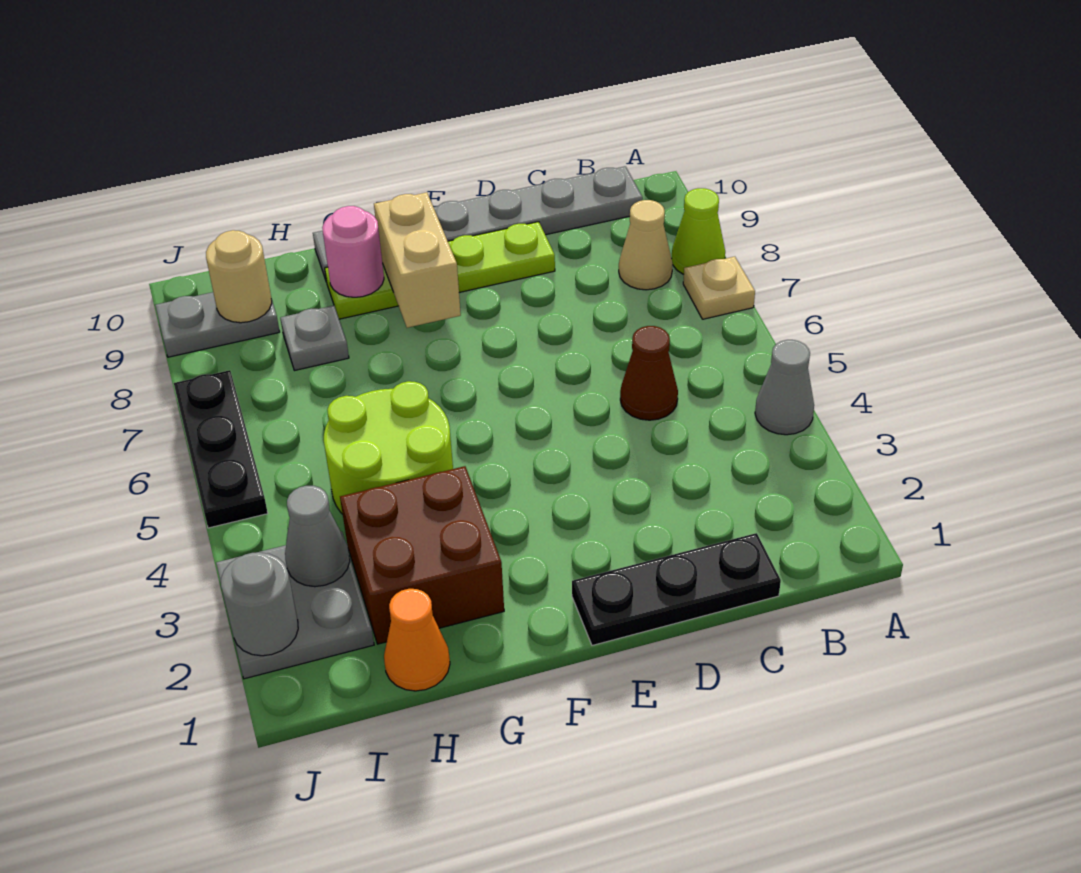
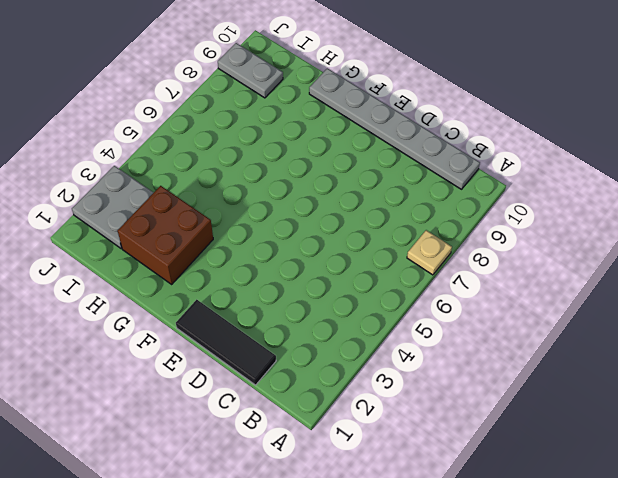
black tile C1:E1 level 1 -> black plate C1:E1 level 1
none -> grey cone A4 level 1
none -> lime cone A8 level 1
none -> tan cone B8 level 1

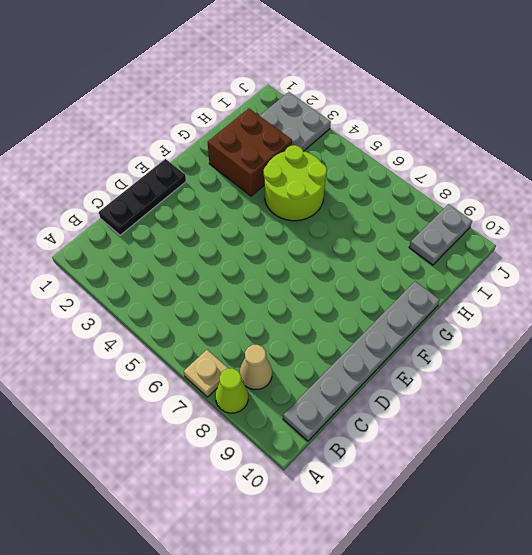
none -> grey cone A4 level 1
none -> brown cone C5 level 1
none -> lime plate D9:G9 level 1

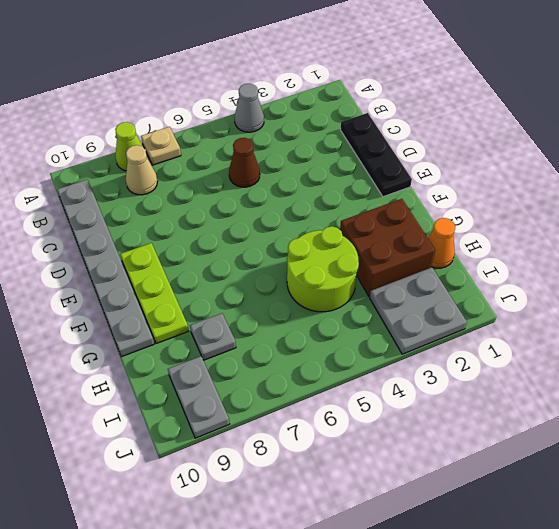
lime plate E9:G9 level 1 -> lime plate D9:G9 level 1
none -> black plate J5:J7 level 1
none -> tan brick F8:F9 level 2
none -> pink round brick G9 level 2

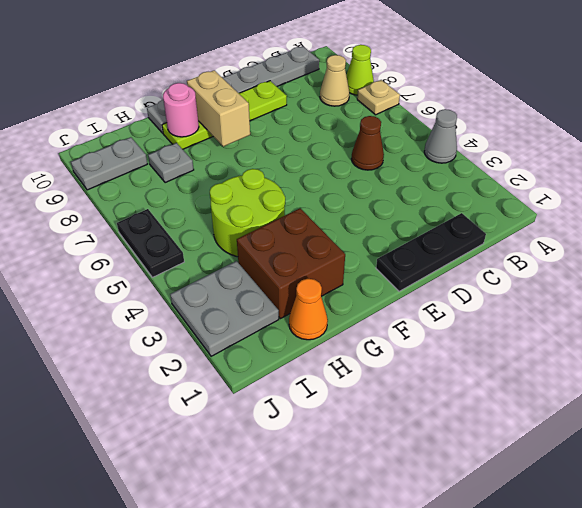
black plate J5:J6 level 1 -> black plate J5:J7 level 1
none -> grey cone I3 level 2
none -> tan round brick I9 level 2
none -> grey round brick J2 level 2

